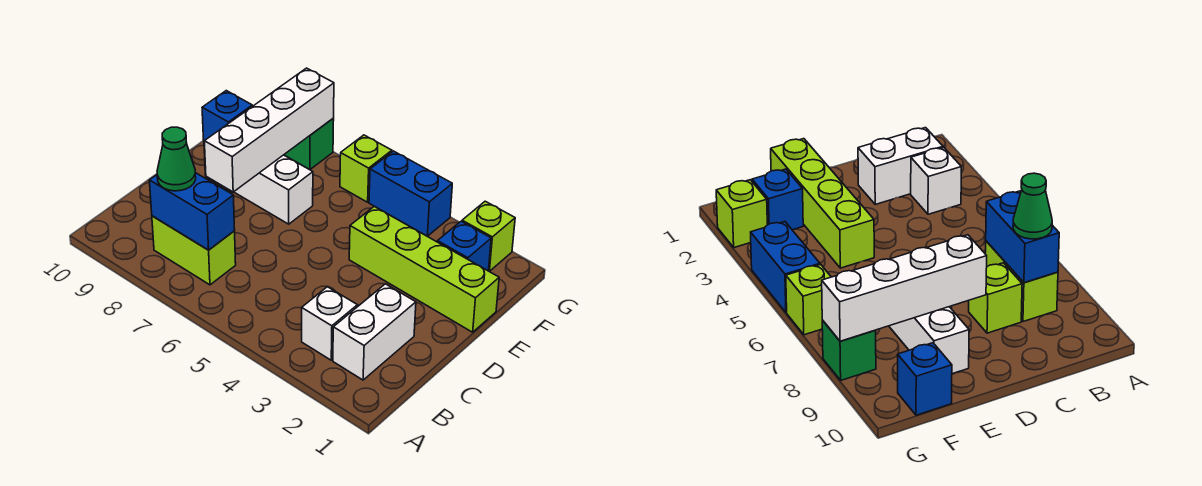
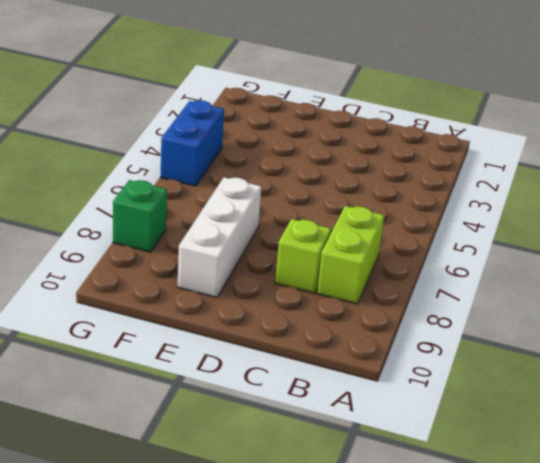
none -> white brick B2:C2 level 1
none -> white brick B3 level 1
none -> lime brick E1:E4 level 1

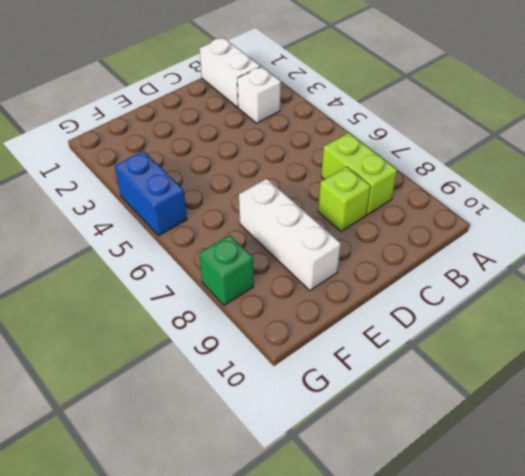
white brick B1:B2 level 1 -> white brick B2:C2 level 1
none -> lime brick E1:E4 level 1
none -> blue brick F2 level 1
none -> blue brick F10 level 1

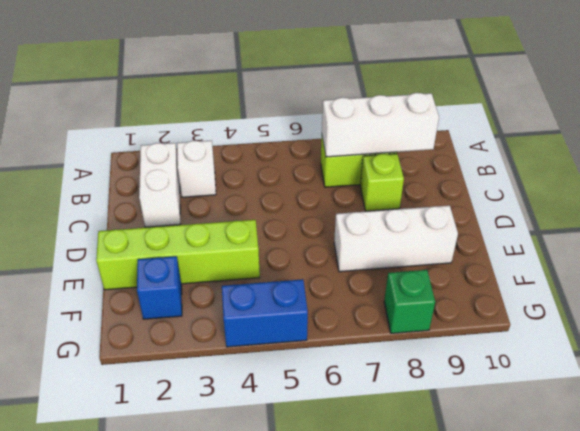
white brick B7:B9 level 2 -> blue brick B7:B8 level 2
none -> blue brick F10 level 1
none -> lime brick G2 level 1
none -> lime brick G6 level 1

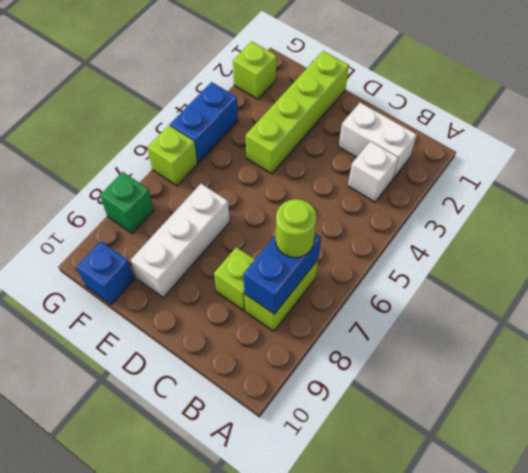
lime round brick B7 level 3 -> none
none -> blue brick F2 level 1
none -> white brick D8:G8 level 2
none -> green cone B8 level 3

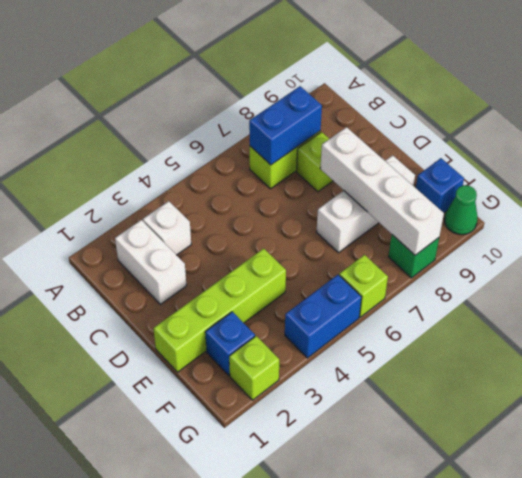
green cone G10 level 1 -> green cone B8 level 3

